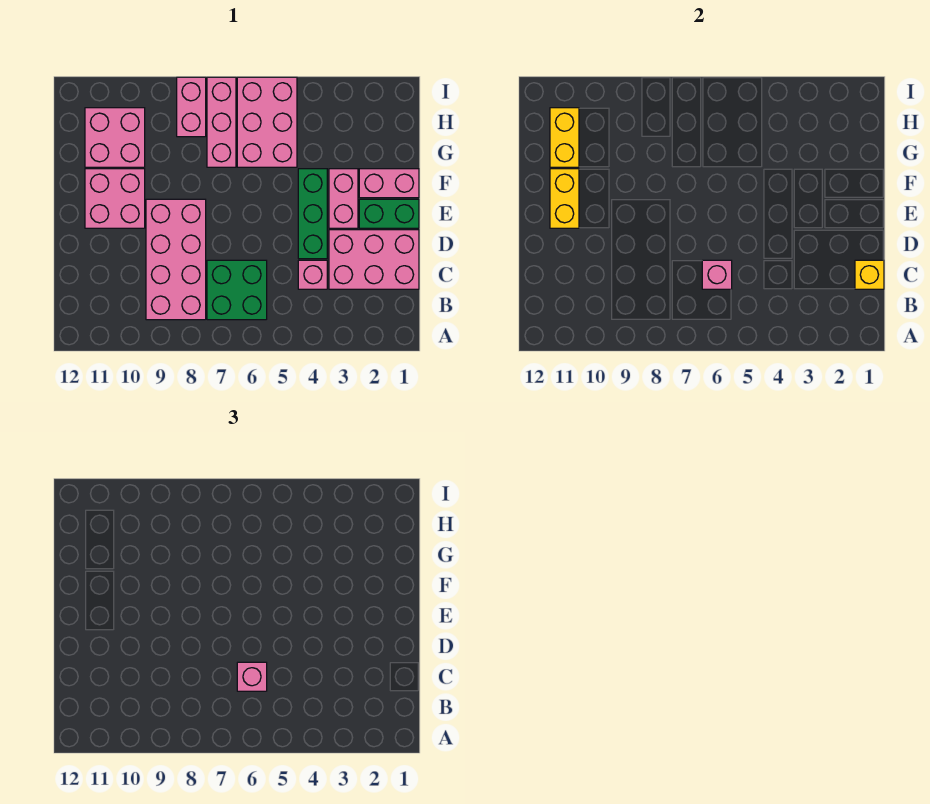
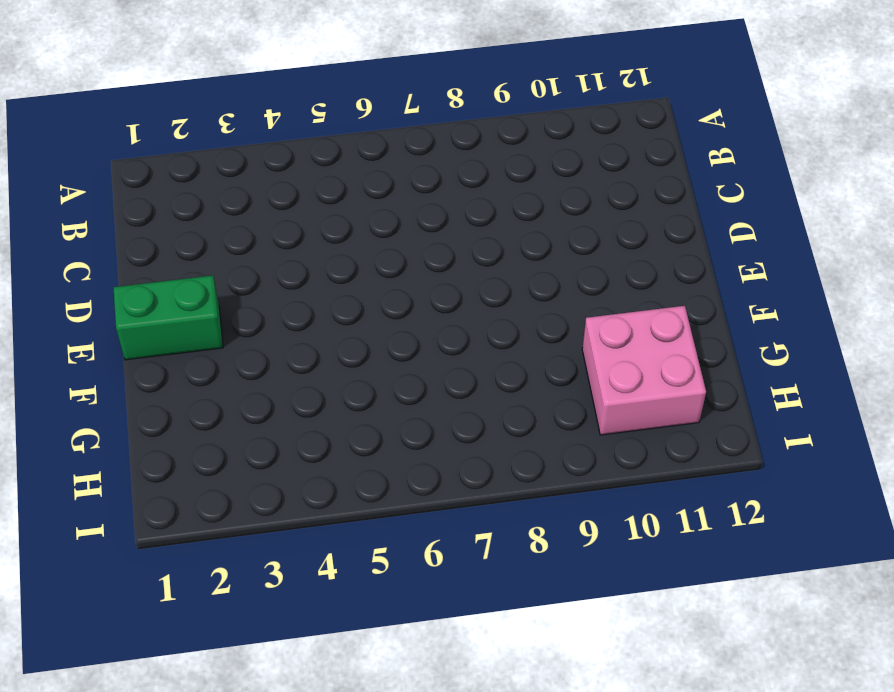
none -> green brick B6:C7 level 1
none -> pink brick B8:E9 level 1
none -> pink brick C1:D3 level 1

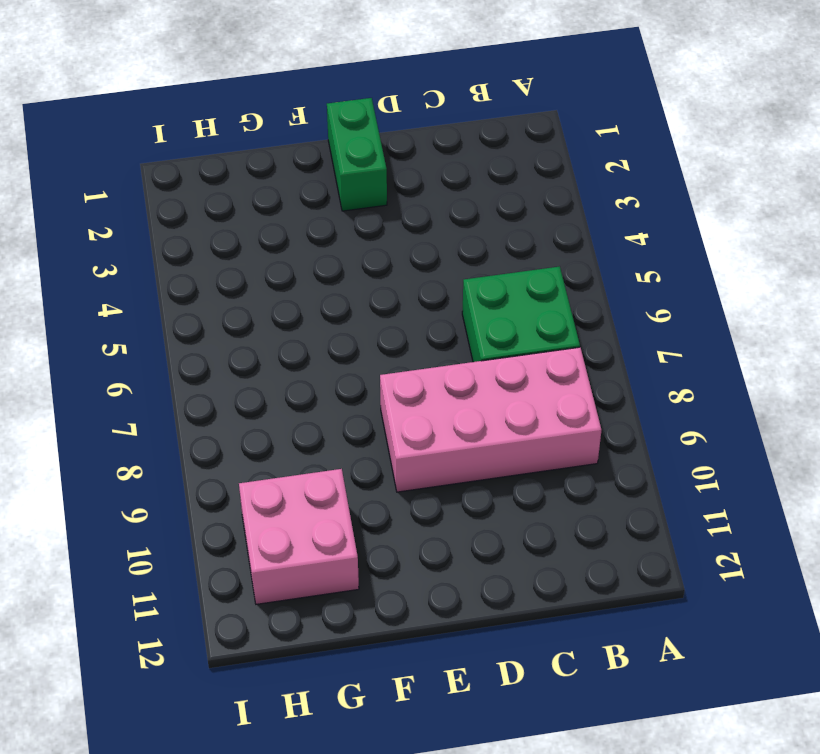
none -> pink brick C1:D3 level 1
none -> pink brick C4 level 1
none -> green brick D4:F4 level 1

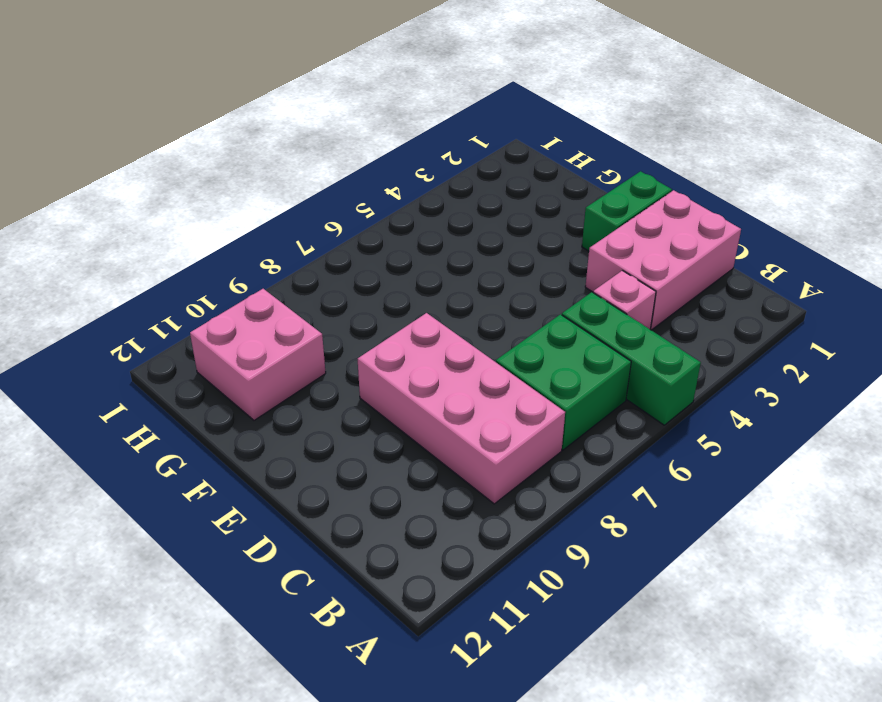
green brick A5:C5 level 1 -> green brick D4:F4 level 1
none -> pink brick E3:F3 level 1
none -> pink brick E10:F11 level 1
none -> pink brick F1:F2 level 1

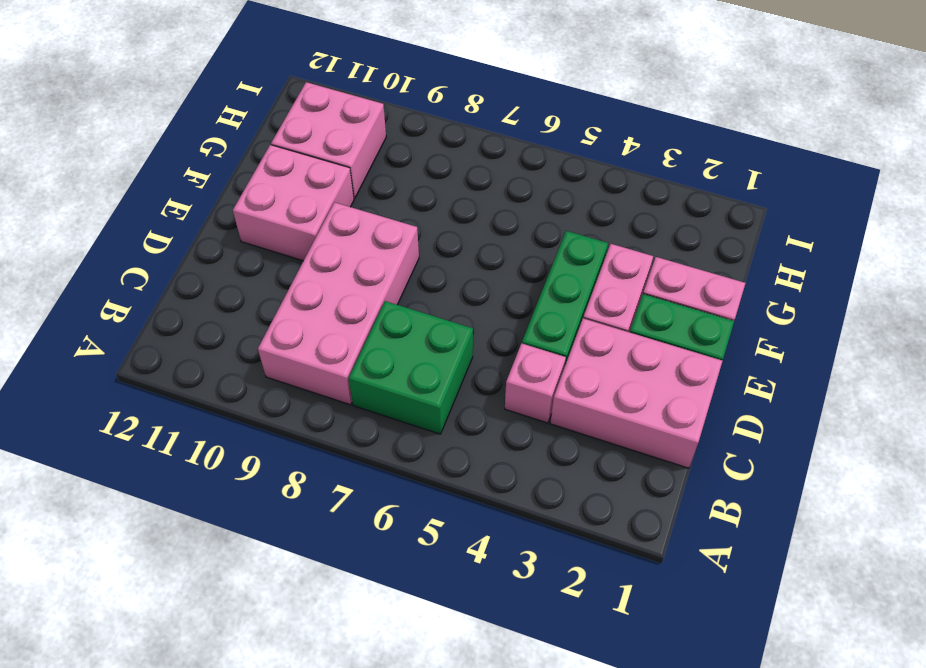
none -> pink brick G5:I6 level 1
none -> pink brick G7:I7 level 1
none -> pink brick H8:I8 level 1

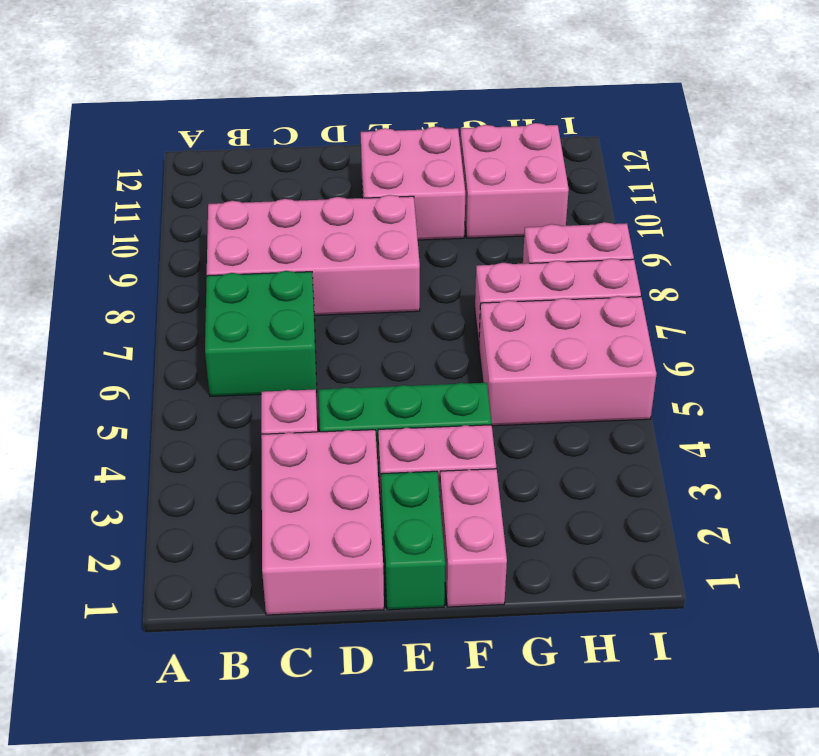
none -> yellow brick C1 level 2
none -> pink brick C6 level 2
none -> yellow brick E11:F11 level 2

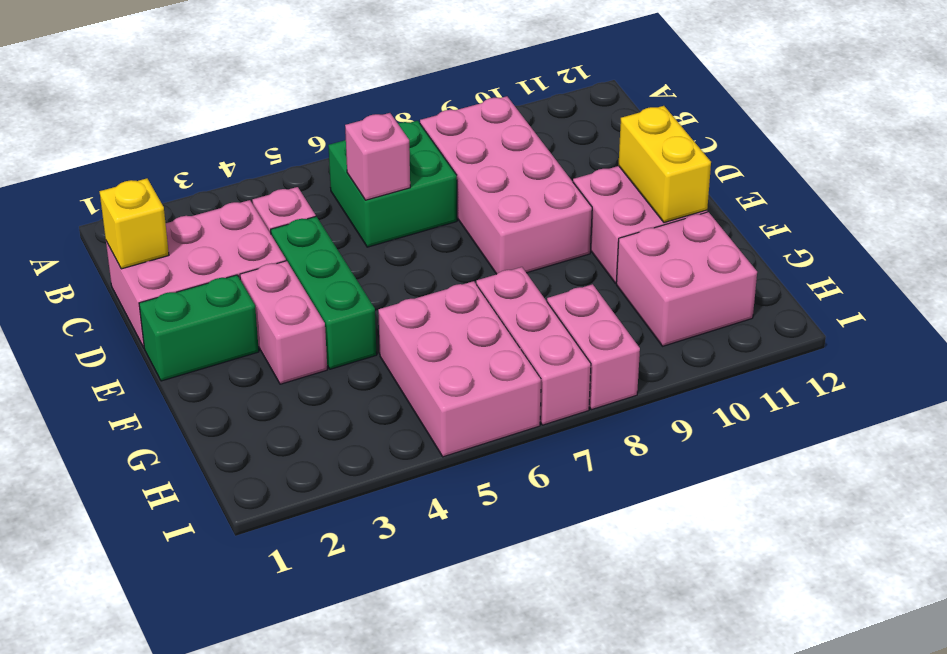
none -> pink brick F1:F2 level 1
none -> yellow brick G11:H11 level 2
none -> pink brick C6 level 3

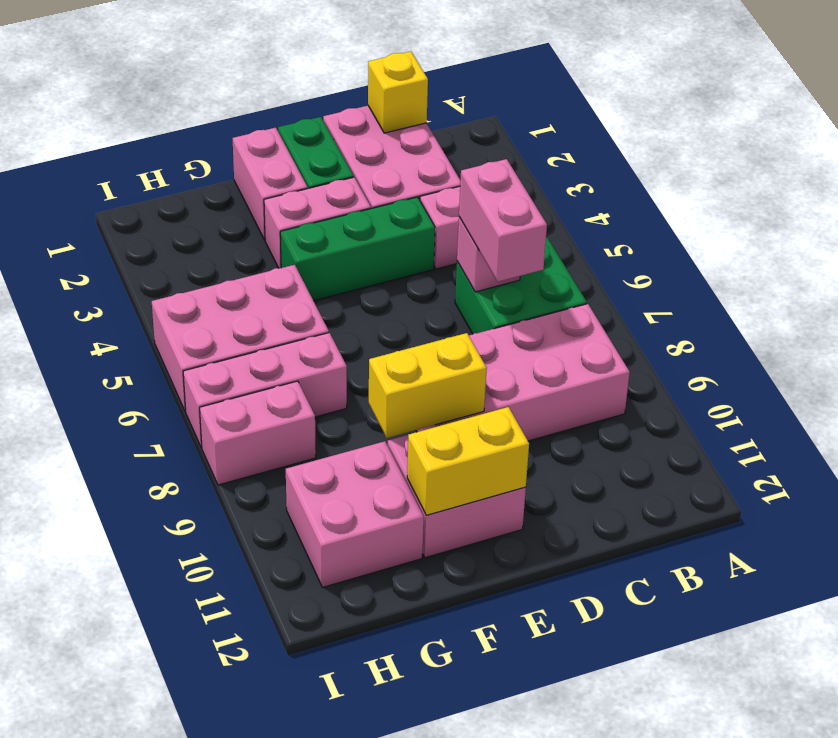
pink brick C6:C7 level 3 -> pink brick C6 level 3
yellow brick E9:F9 level 2 -> yellow brick G11:H11 level 2

